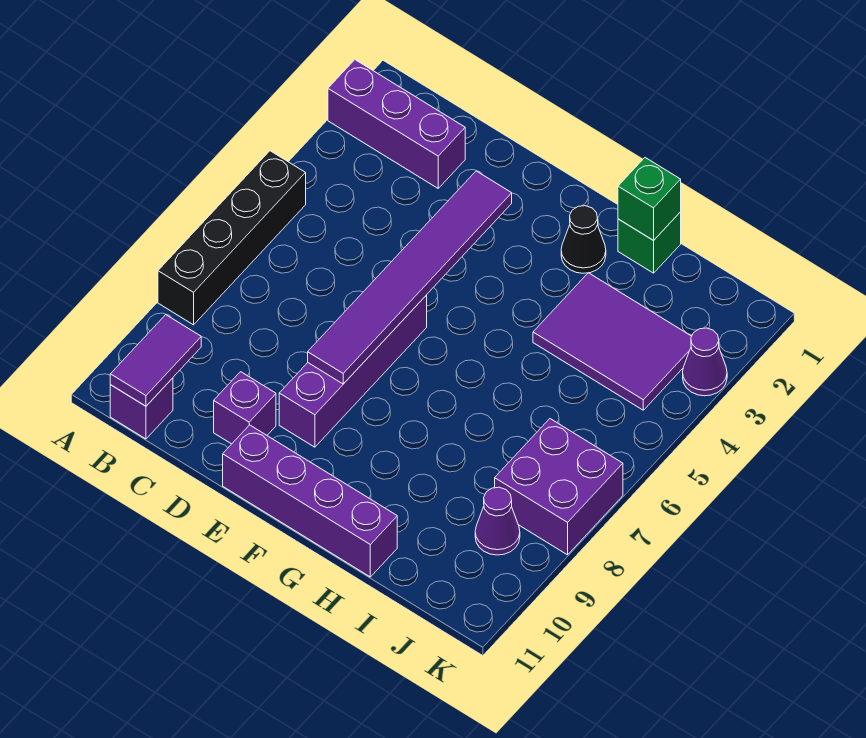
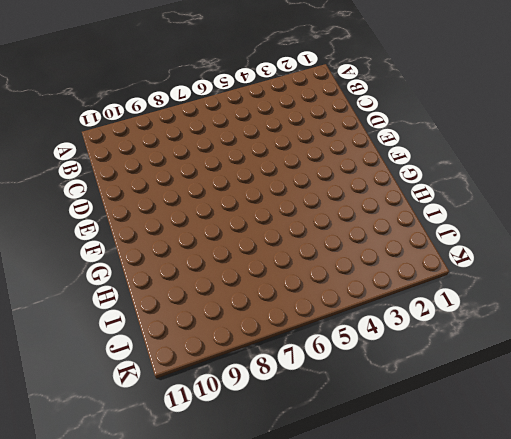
none -> purple brick A2:C2 level 1
none -> black brick A5:A8 level 1
none -> purple brick B11 level 1

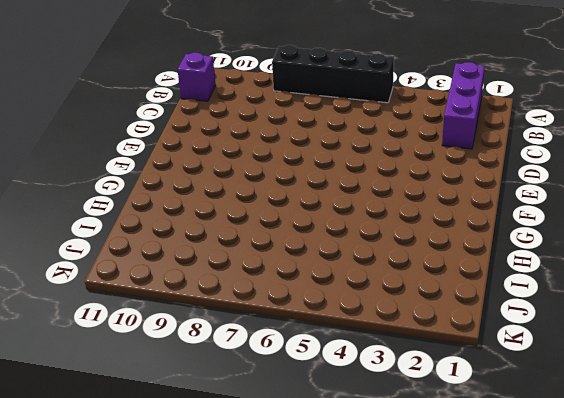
none -> purple brick D10 level 1
none -> purple brick E6:E9 level 1
none -> purple brick E11:H11 level 1

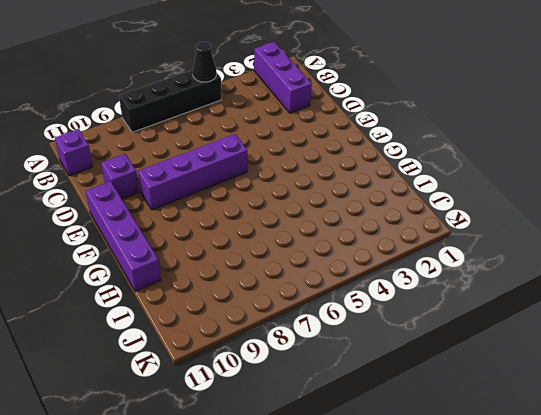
black cone A5 level 2 -> black cone G2 level 1
none -> green brick H1 level 1
none -> purple tile H3:J4 level 1
none -> purple brick J7:K8 level 1

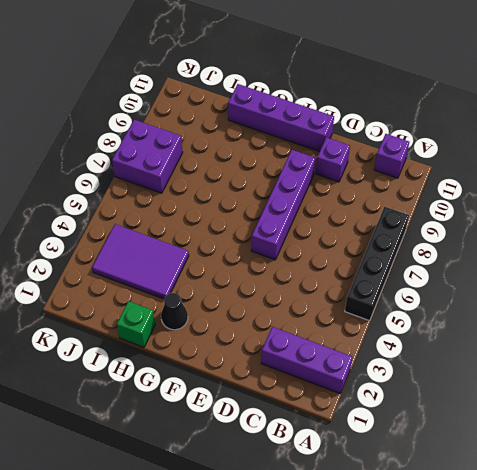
none -> purple cone J9 level 1
none -> purple cone K3 level 1
none -> purple tile B10:B11 level 2

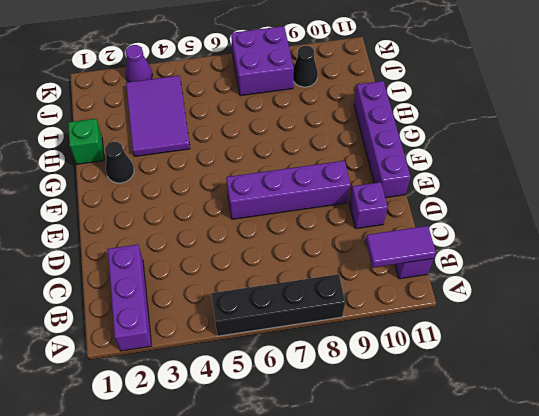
black cone J9 level 1 -> purple cone J9 level 1
none -> purple tile E3:E8 level 2
none -> green brick H1 level 2

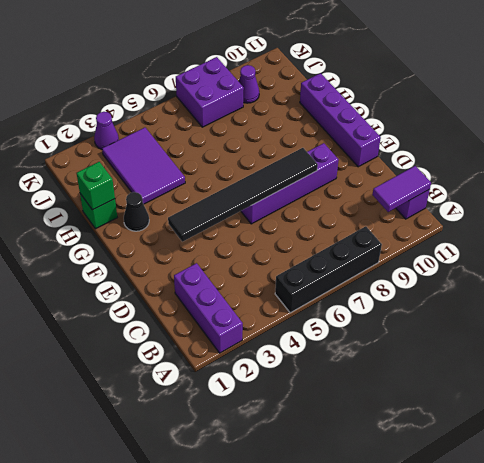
black tile E3:E8 level 2 -> purple tile E3:E8 level 2
none -> purple brick D10 level 1

